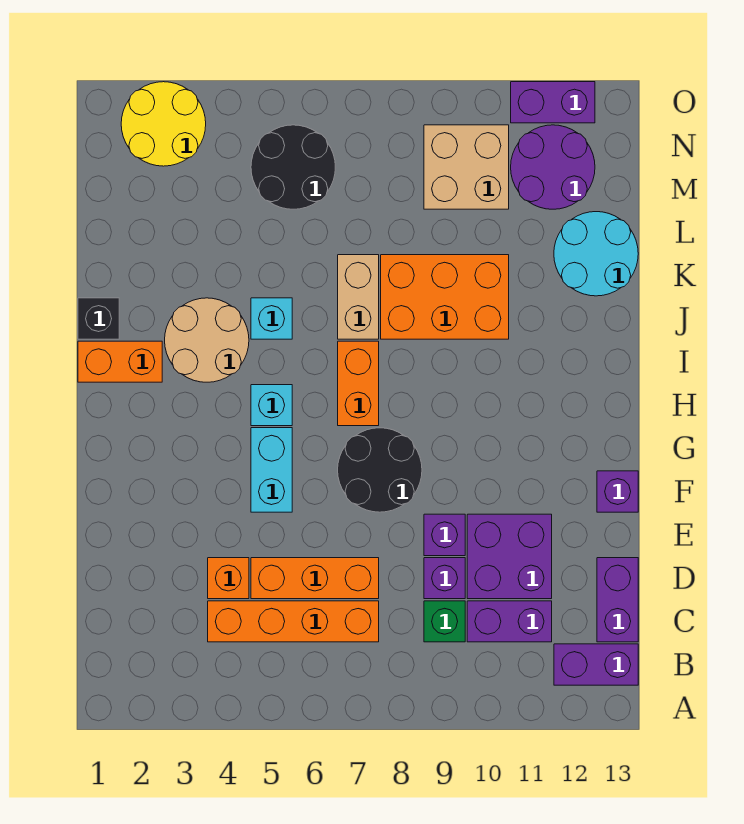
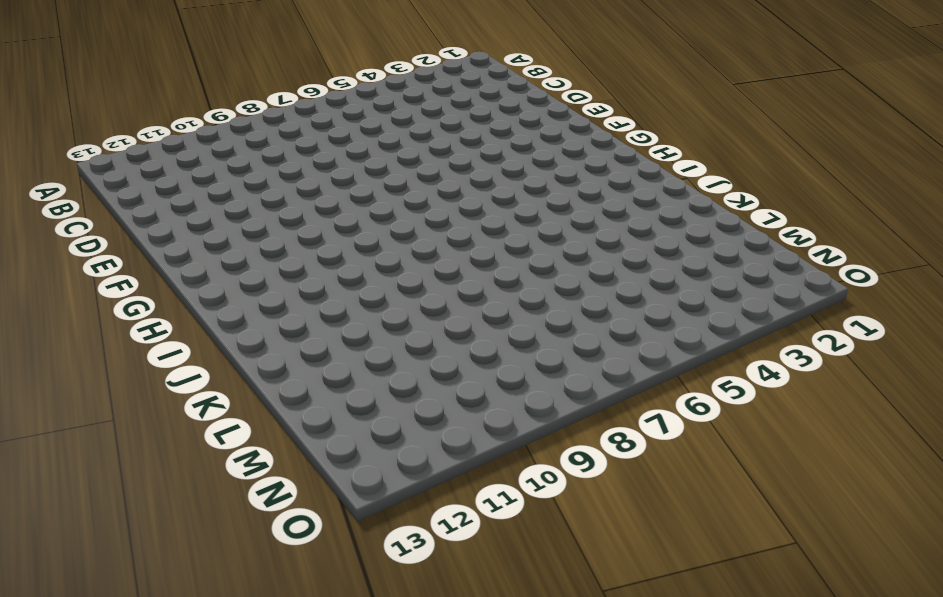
none -> purple brick B12:B13 level 1
none -> orange brick C4:C7 level 1
none -> green brick C9 level 1

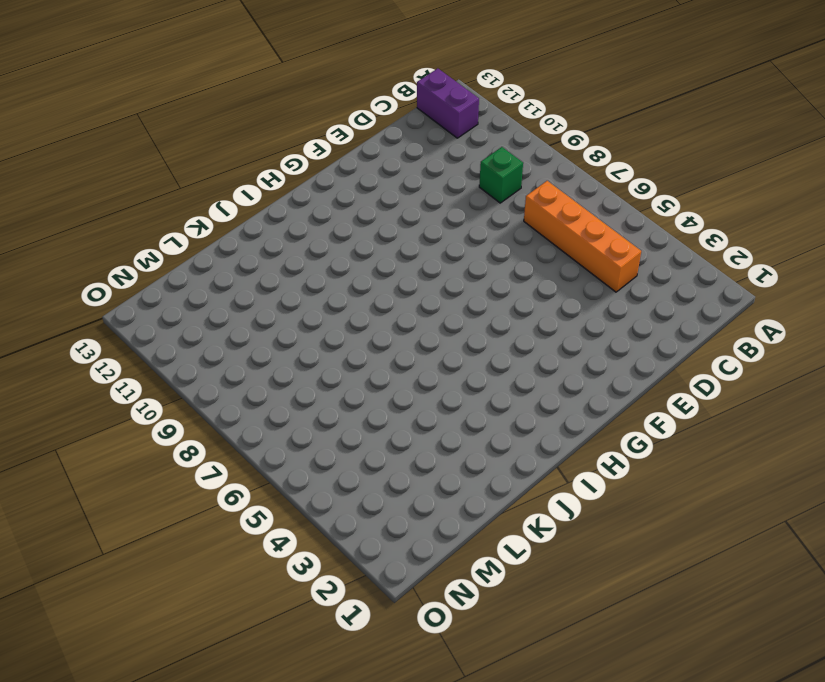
none -> purple brick C10:C11 level 1
none -> purple brick C13:D13 level 1
none -> orange brick D4 level 1

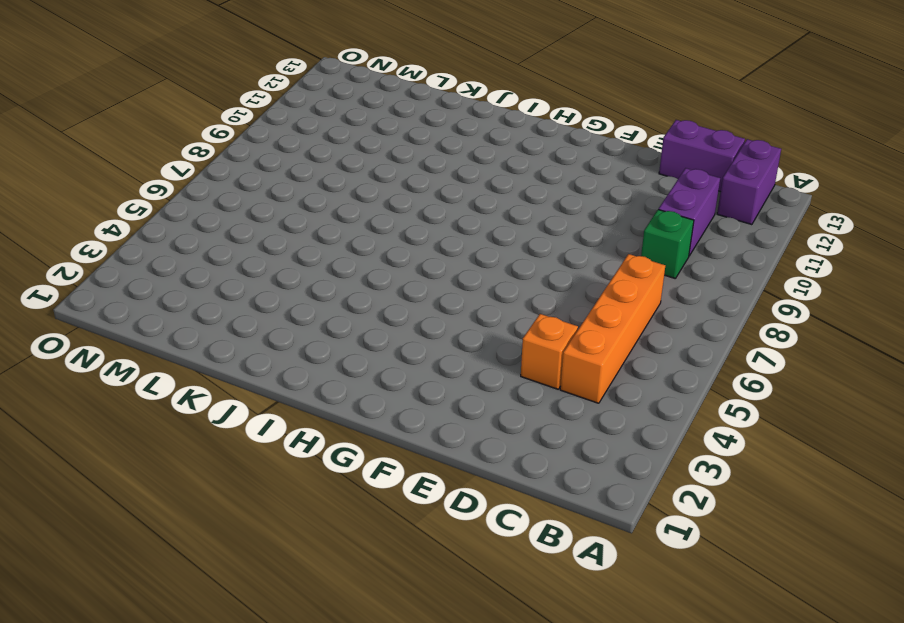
none -> orange brick D5:D7 level 1
none -> purple brick D9 level 1
none -> purple brick D10:E11 level 1

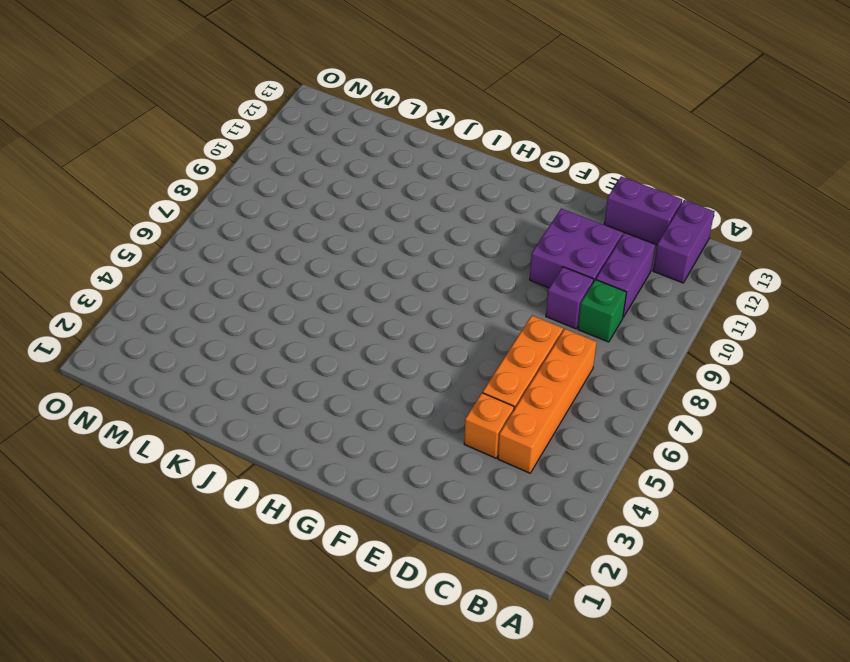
none -> purple brick E9 level 1
none -> cyan brick F5:G5 level 1
none -> black round brick F7:G8 level 1

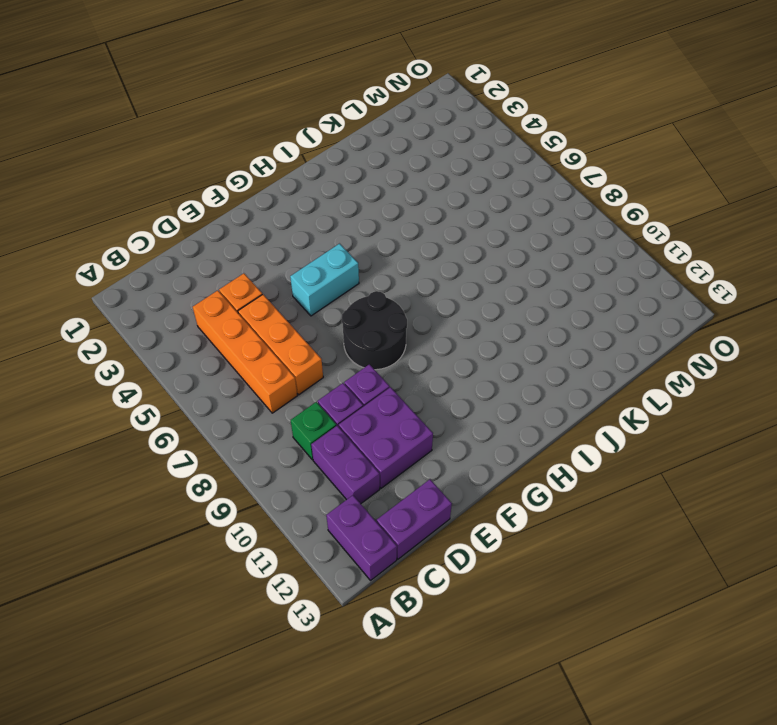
none -> purple brick F13 level 1
none -> cyan brick H5 level 1
none -> orange brick H7:I7 level 1

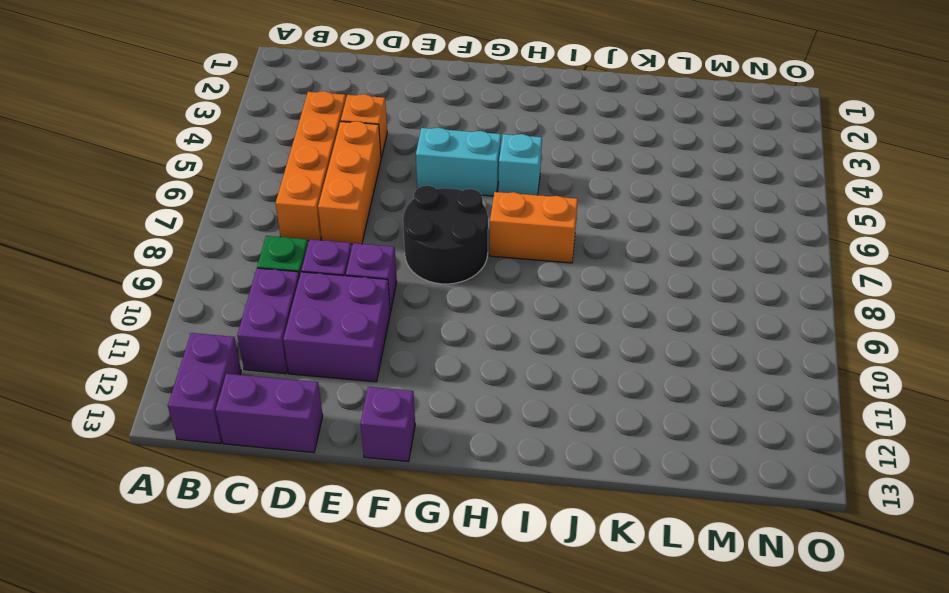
none -> orange brick I1:I2 level 1
none -> tan round brick I3:J4 level 1
none -> black brick J1 level 1

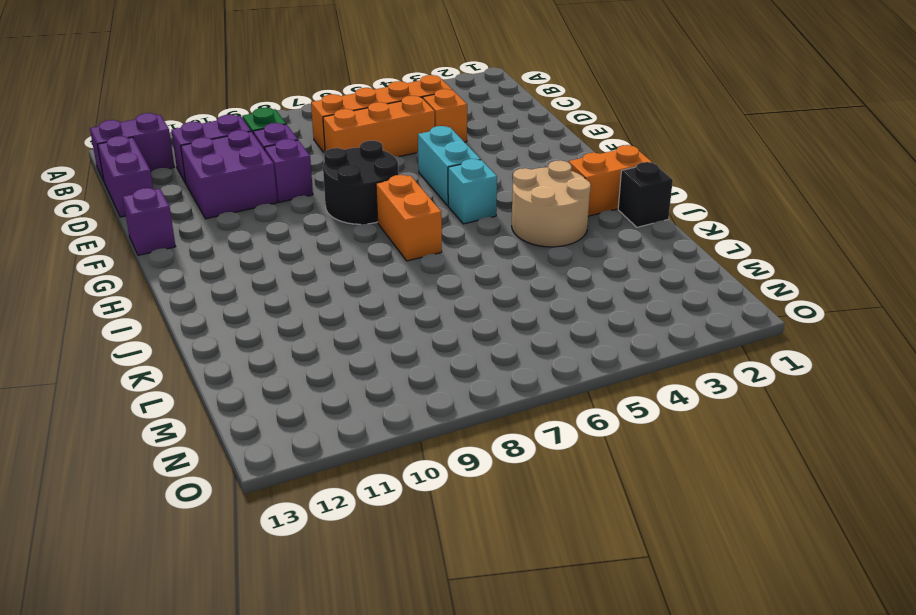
none -> cyan brick J5 level 1
none -> tan brick J7:K7 level 1
none -> orange brick J8:K10 level 1

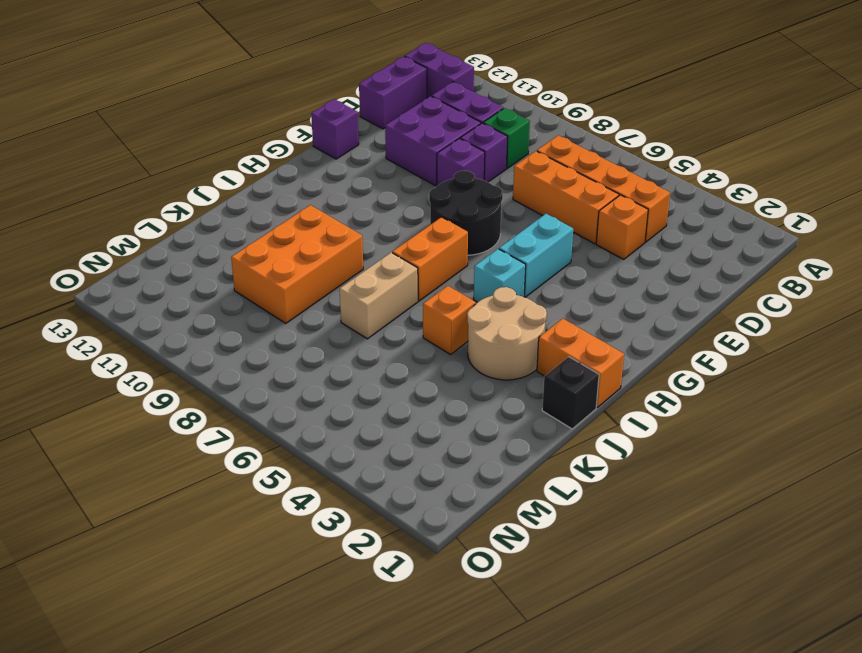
orange brick J5 level 1 -> cyan brick J5 level 1
orange brick J9:L10 level 1 -> orange brick J8:K10 level 1
none -> cyan round brick K12:L13 level 1
none -> black round brick M5:N6 level 1
none -> tan brick M9:N10 level 1

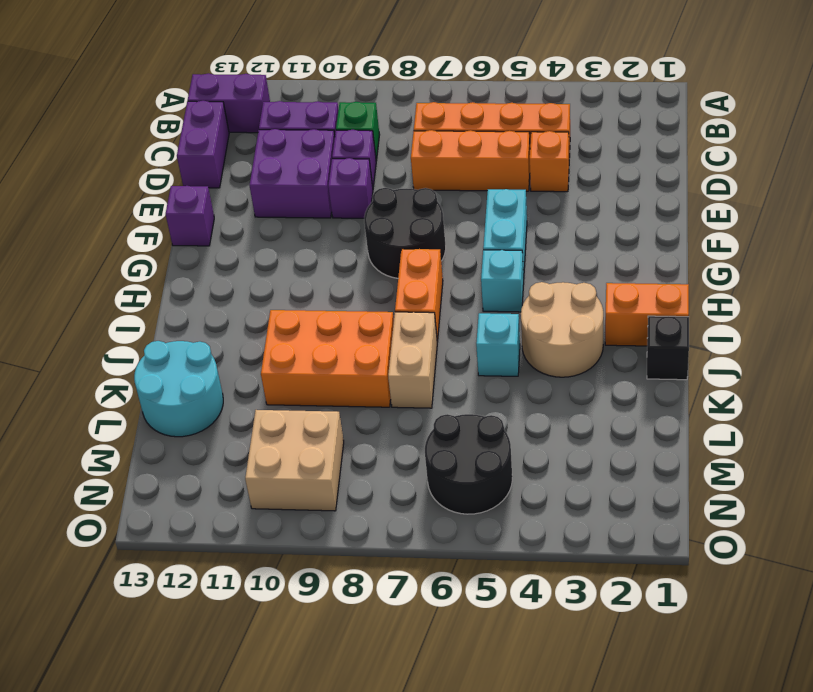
none -> purple round brick M11:N12 level 1
none -> yellow round brick N2:O3 level 1
none -> purple brick O11:O12 level 1

